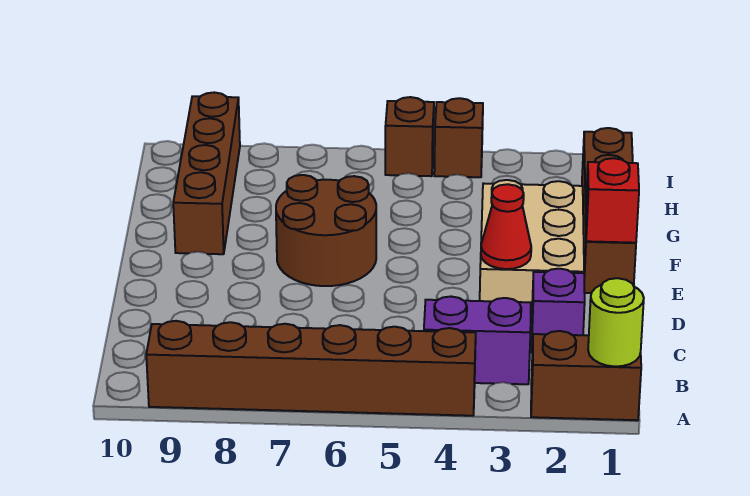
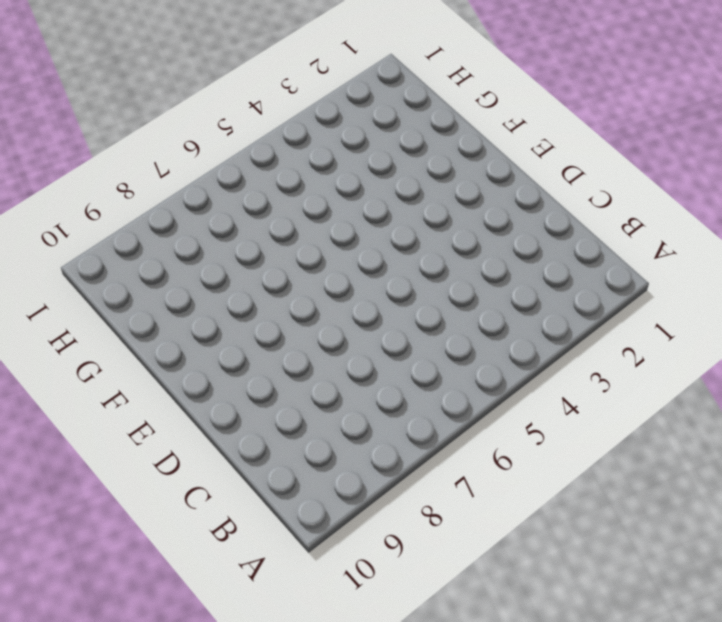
none -> brown brick A1:A2 level 1
none -> brown brick A4:A9 level 1
none -> purple brick B3:B4 level 1

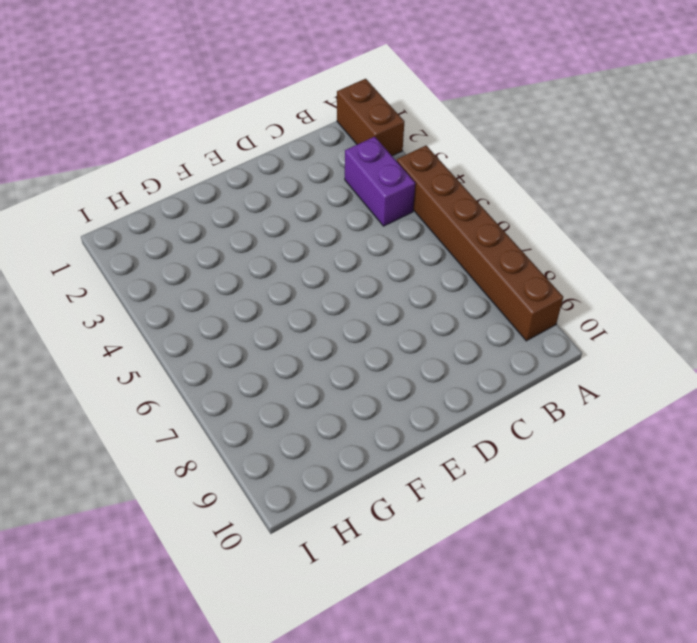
none -> purple brick C2 level 1
none -> tan brick D2:F3 level 1
none -> brown brick E1:H1 level 1

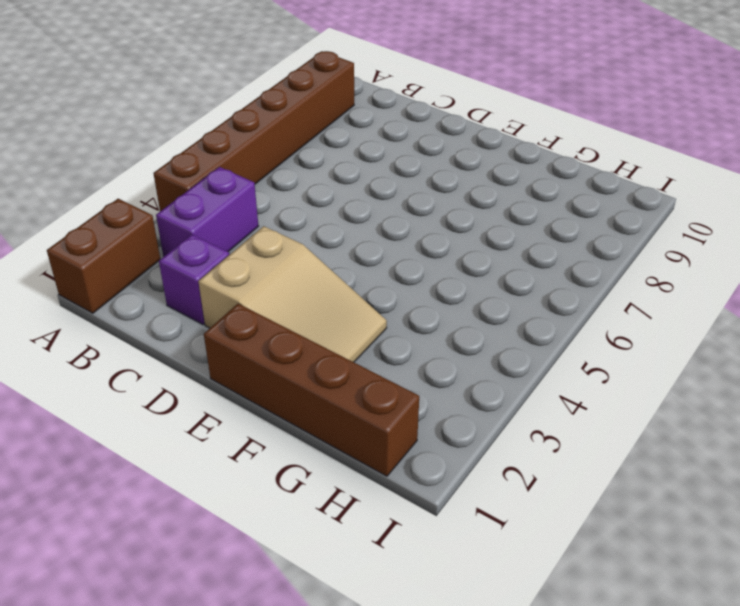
tan slope D2:F3 level 1 top D -> tan brick D2:F3 level 1
none -> brown round brick E6:F7 level 1
none -> brown brick F9:I9 level 1
none -> brown brick I4 level 1

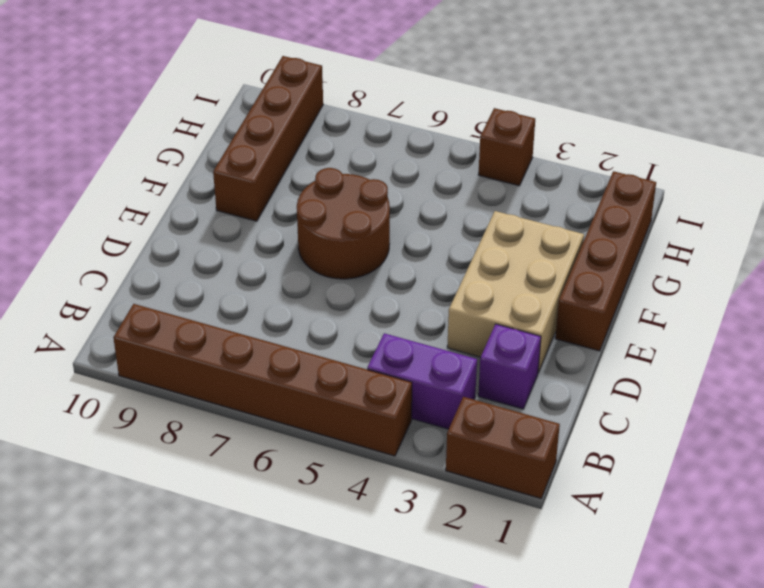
none -> brown brick I5 level 1
none -> lime round brick A1 level 2
none -> red cone D3 level 2

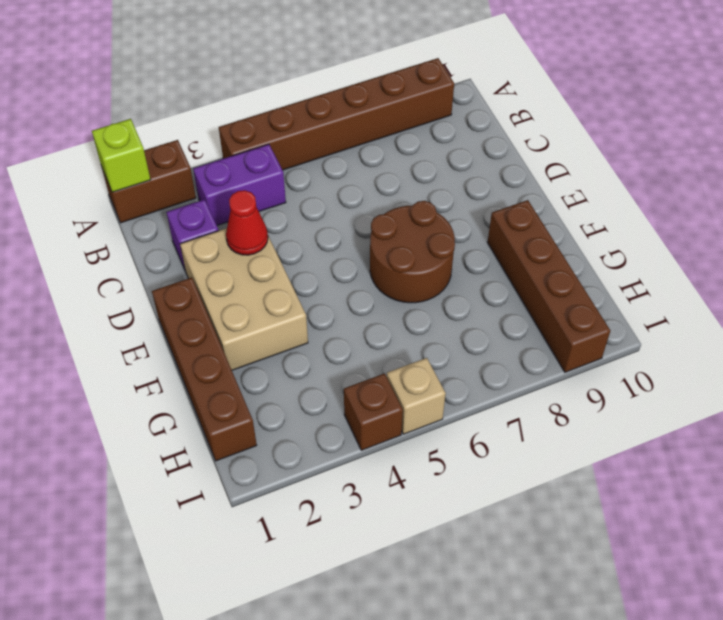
lime brick A1 level 2 -> lime round brick A1 level 2
tan brick I5 level 1 -> brown brick I5 level 1
none -> red brick E1 level 2

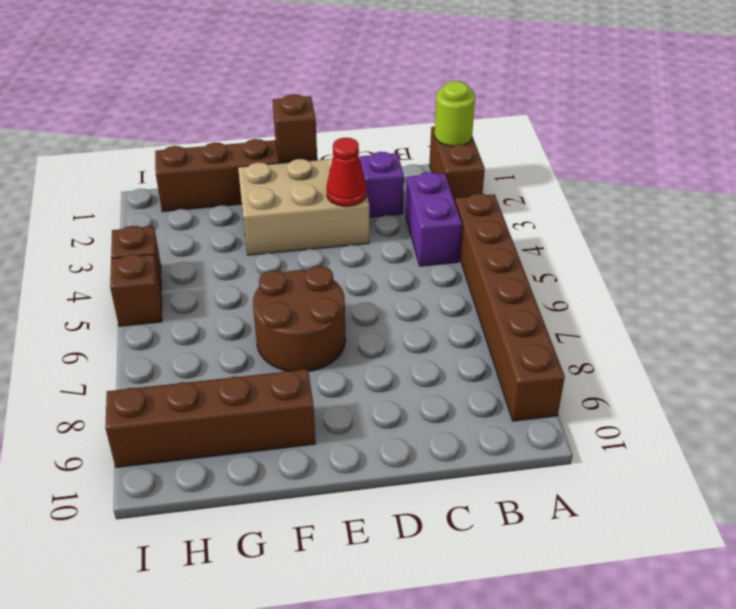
brown brick E1 level 2 -> red brick E1 level 2

